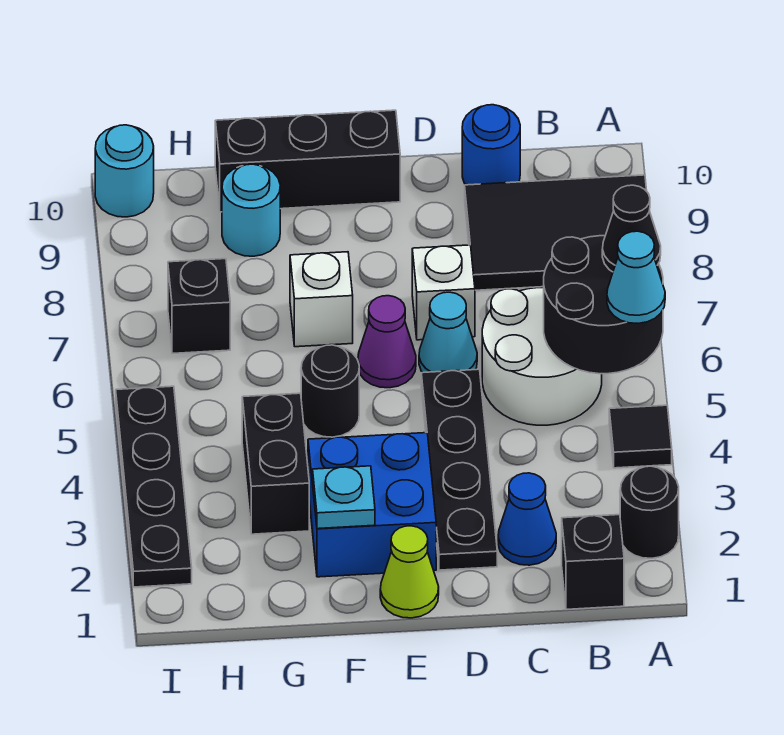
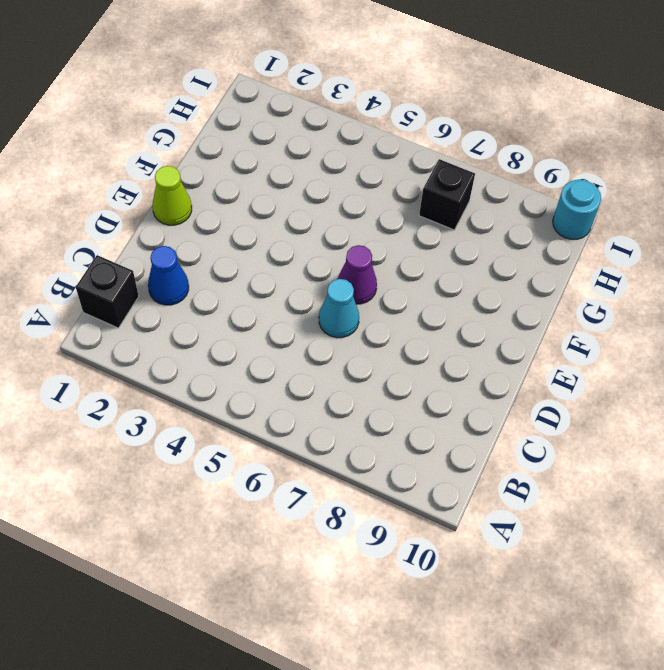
none -> black round brick A2 level 1
none -> black tile A4 level 1
none -> black tile A8:C9 level 1

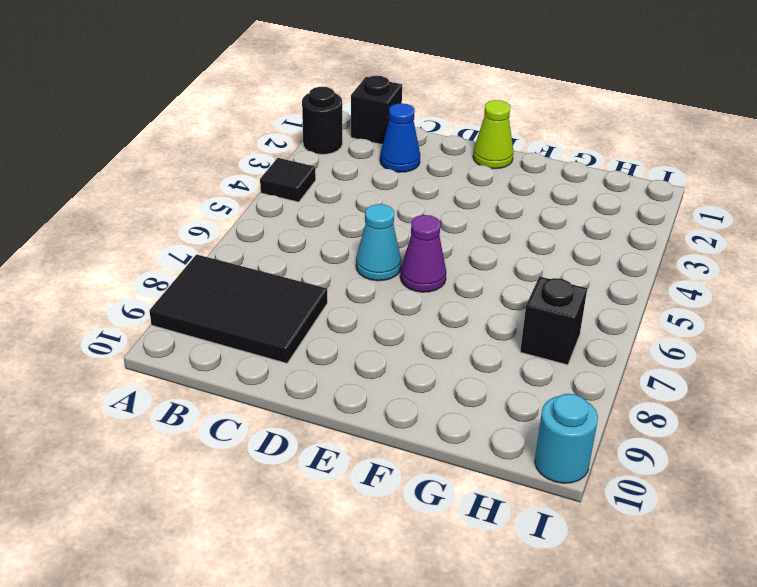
none -> white round brick B5:C6 level 1
none -> blue round brick C10 level 1
none -> black plate D2:D5 level 1

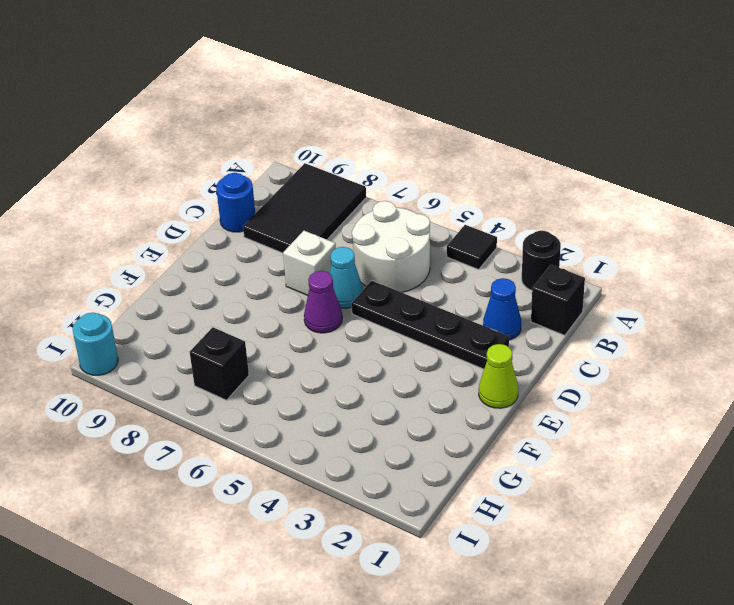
none -> blue brick E2:F3 level 1
none -> black brick E10:G10 level 1
none -> black round brick F5 level 1

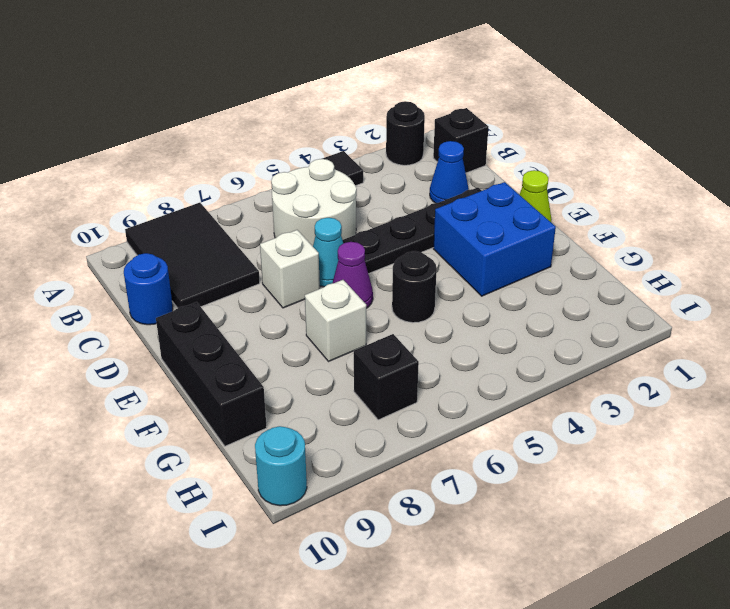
none -> black brick G3:G4 level 1
none -> cyan round brick G9 level 1
none -> black plate I2:I5 level 1

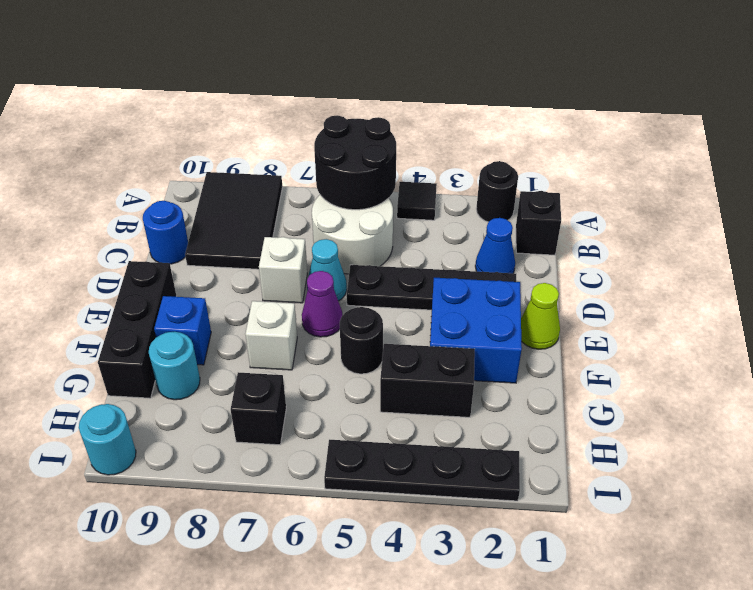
blue brick F9 level 1 -> none
none -> cyan plate F2 level 2
none -> cyan cone A5 level 3
none -> black cone A6 level 3

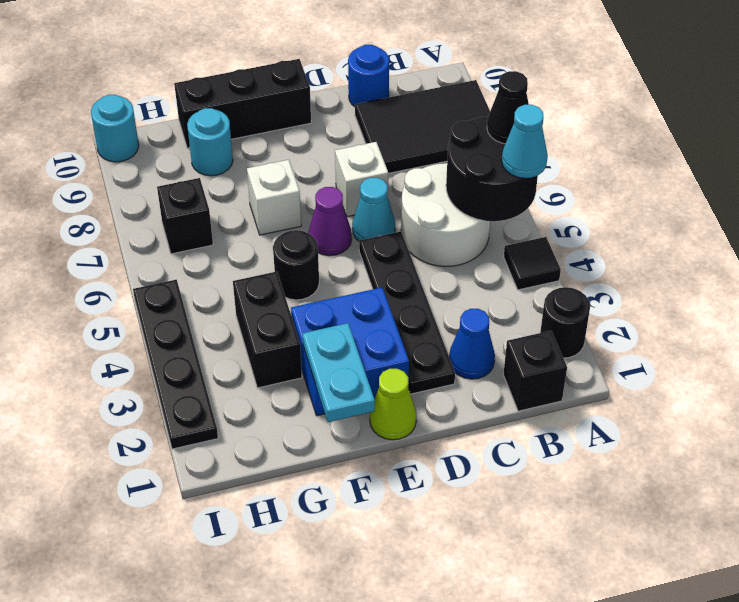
cyan plate F1:F2 level 2 -> cyan plate F2 level 2

